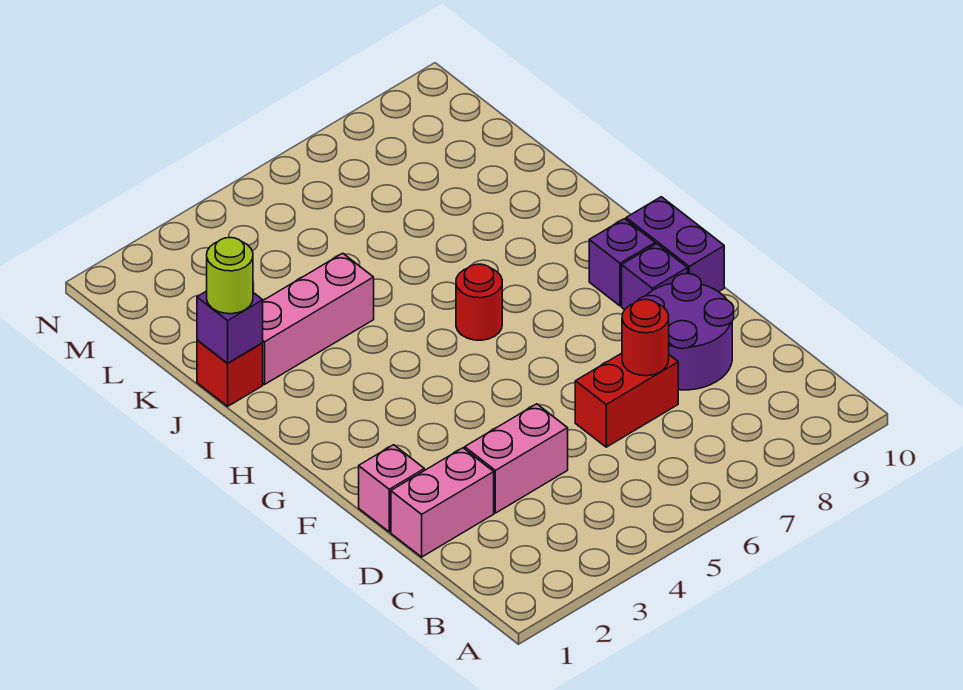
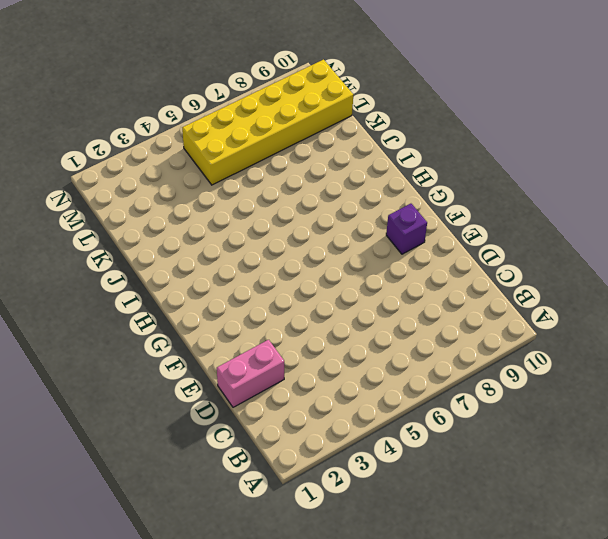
yellow brick L5:M10 level 1 -> none
none -> pink brick D3:D4 level 1
none -> red brick D6:D7 level 1
none -> purple round brick D8:E9 level 1

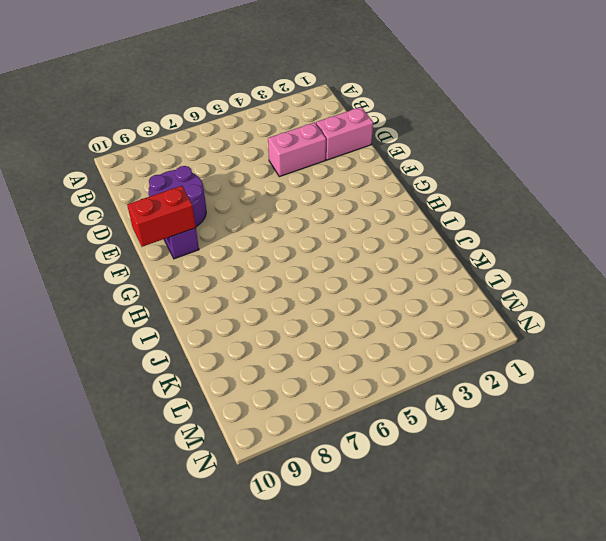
red brick F9:F10 level 2 -> red brick D6:D7 level 1
none -> pink brick E1 level 1
none -> purple brick F10:G10 level 1
none -> purple brick G9 level 1

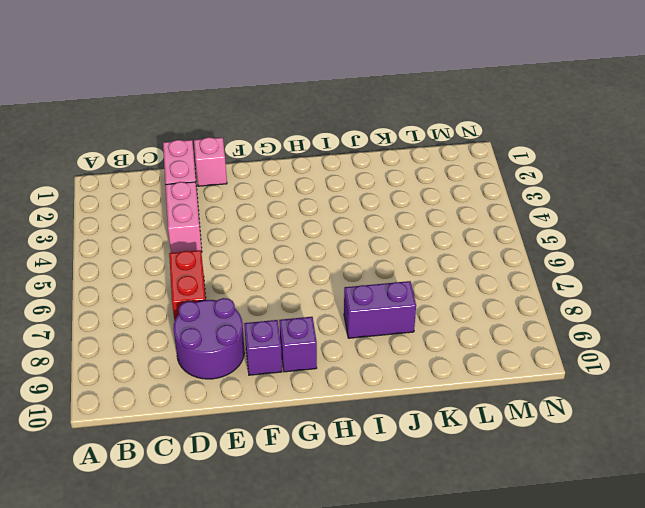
purple brick I8:J8 level 1 -> purple brick F10:G10 level 1
none -> red round brick H6 level 1
none -> red brick J1 level 1
none -> pink brick J2:J4 level 1

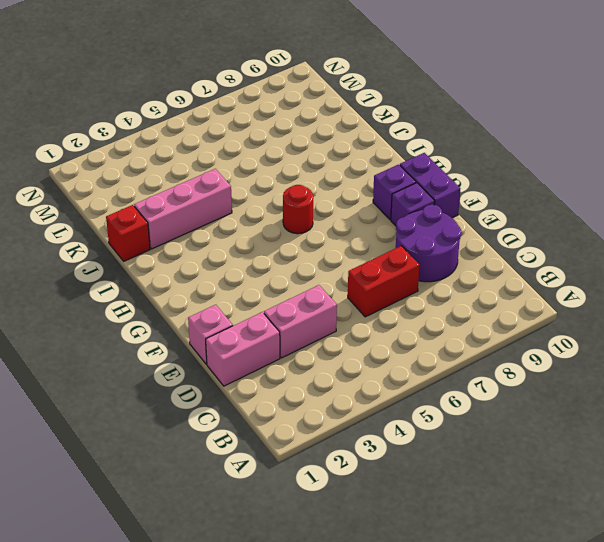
none -> red round brick D7 level 2
none -> purple brick J1 level 2
none -> lime round brick J1 level 3

